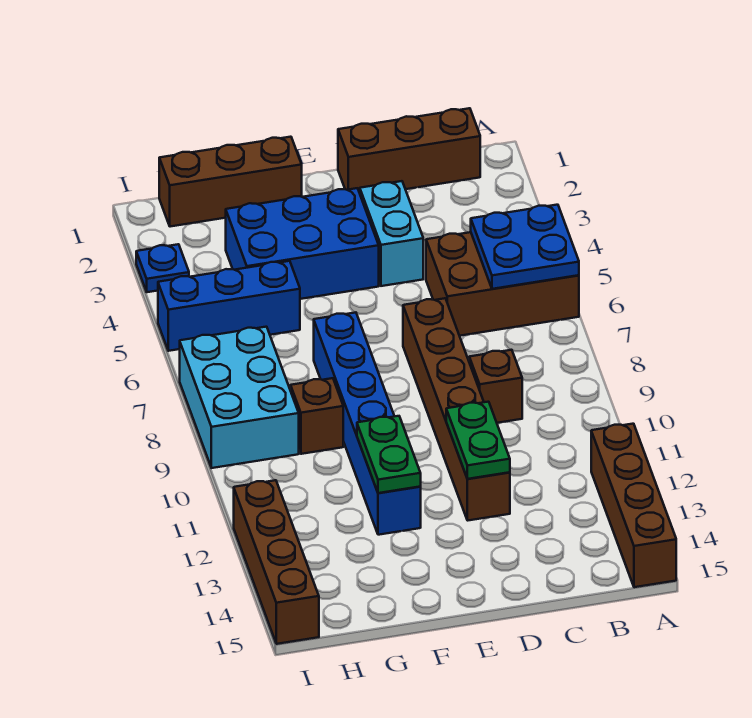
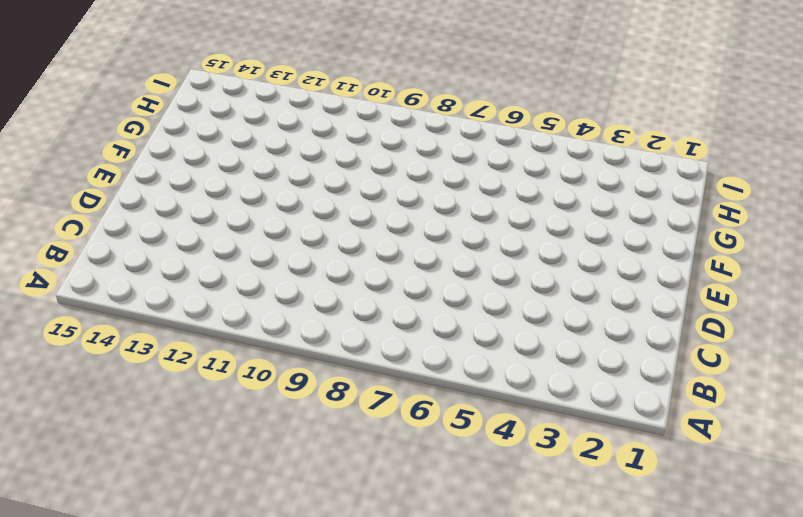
none -> brown brick A5:C6 level 1
none -> brown brick A12:A15 level 1
none -> brown brick B1:D1 level 1

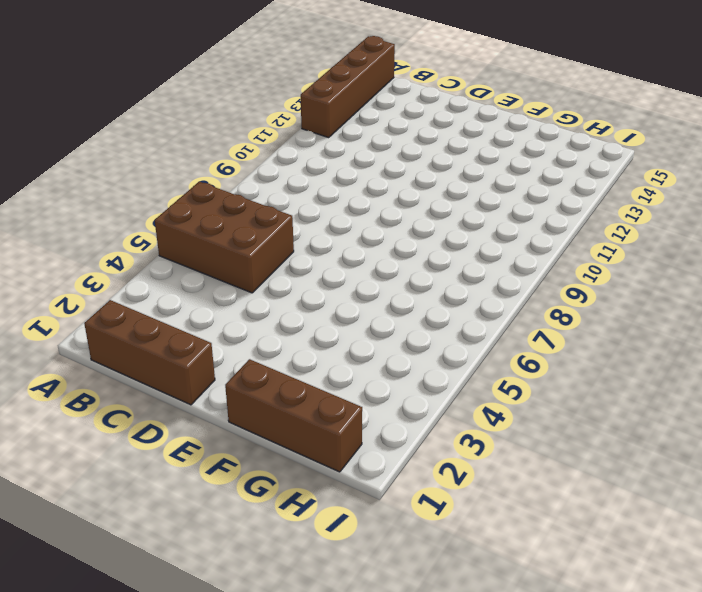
none -> brown brick C9 level 1
none -> cyan brick D3:D4 level 1
none -> brown brick D7:D12 level 1

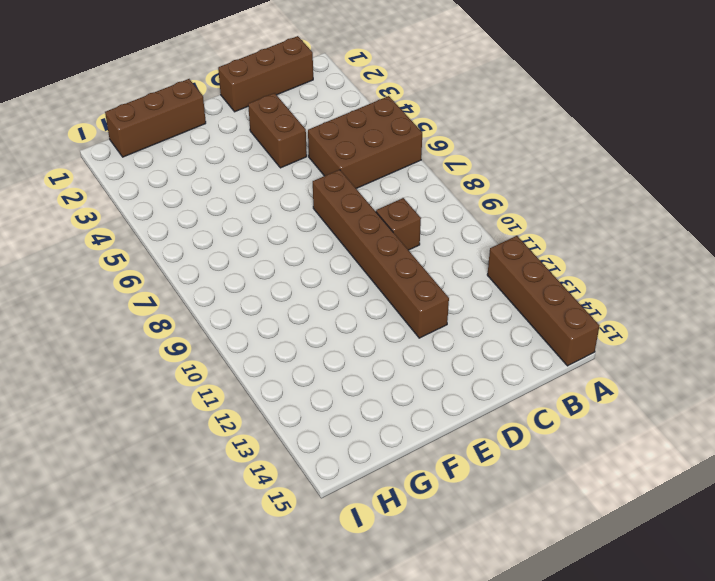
brown brick D3:D4 level 1 -> cyan brick D3:D4 level 1
none -> blue brick E3:G4 level 1
none -> blue brick F7:F12 level 1
none -> blue brick G5:I5 level 1

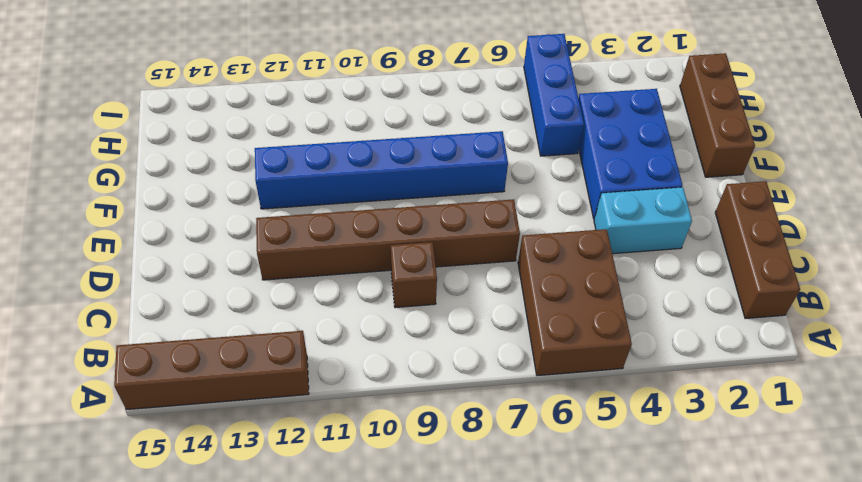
none -> brown brick G9 level 1
none -> cyan brick H7:I9 level 1
none -> blue plate I3 level 1

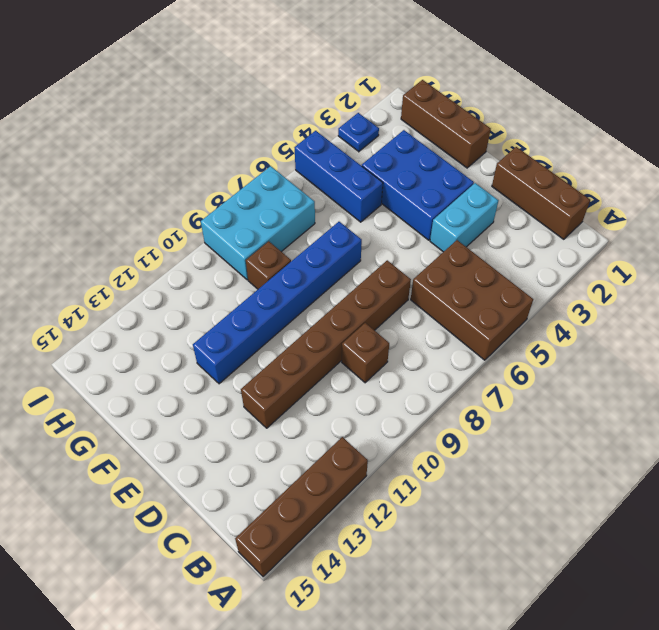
none -> brown brick I12:I15 level 1
none -> blue plate A5:B6 level 2
none -> green plate D11:D12 level 2

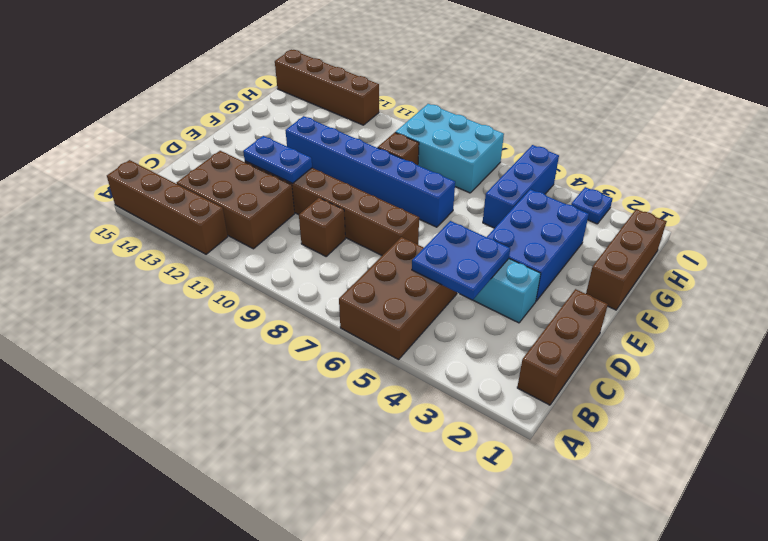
brown brick B11:C13 level 1 -> none
blue plate C4:D5 level 2 -> blue plate A5:B6 level 2
blue plate D11:D12 level 2 -> green plate D11:D12 level 2
none -> green plate F11:F12 level 2

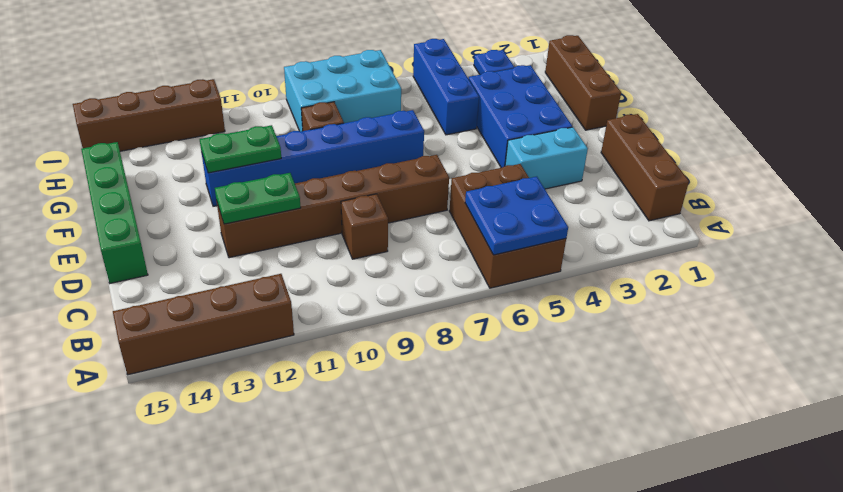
green brick D15:G15 level 1 -> none

